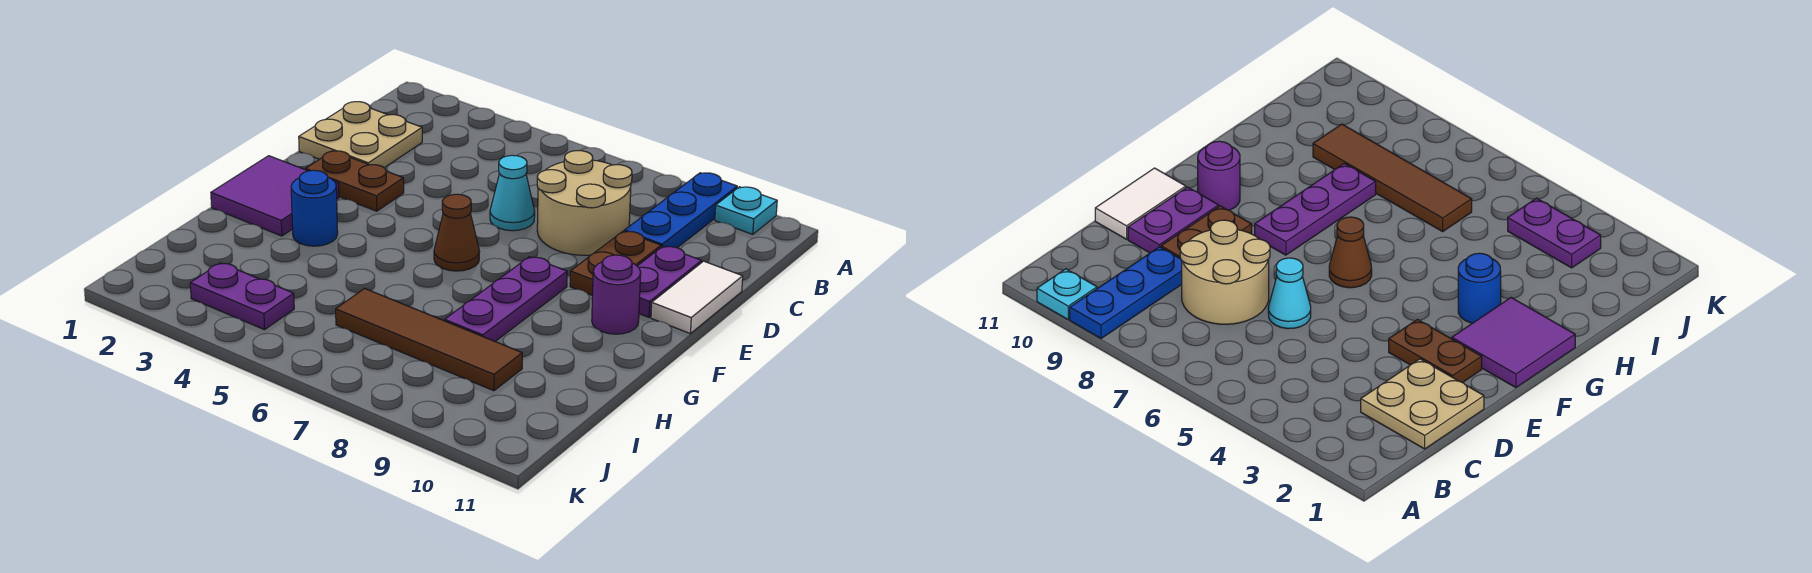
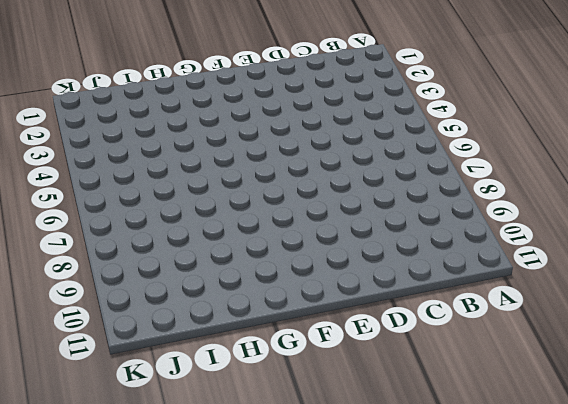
none -> blue plate A9:C9 level 1
none -> cyan plate A10 level 1
none -> tan plate C1:D2 level 1

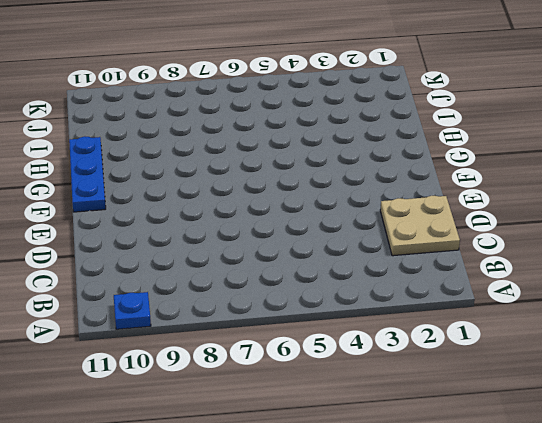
blue plate A10 level 1 -> cyan plate A10 level 1
blue plate F11:H11 level 1 -> blue plate A9:C9 level 1
none -> tan round brick C7:D8 level 1
none -> cyan cone D6 level 1
none -> brown plate D9:E9 level 1

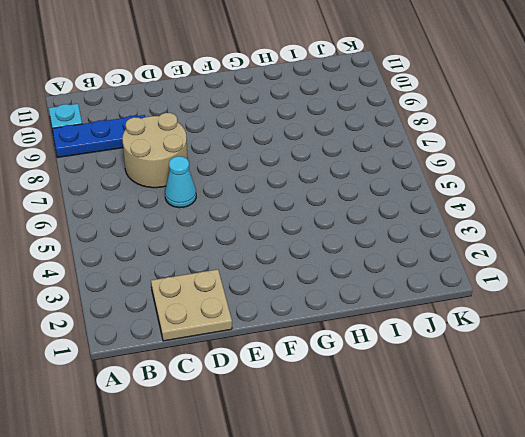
none -> brown plate D9:E9 level 1
none -> purple plate D10:E10 level 1
none -> white tile D11:E11 level 1

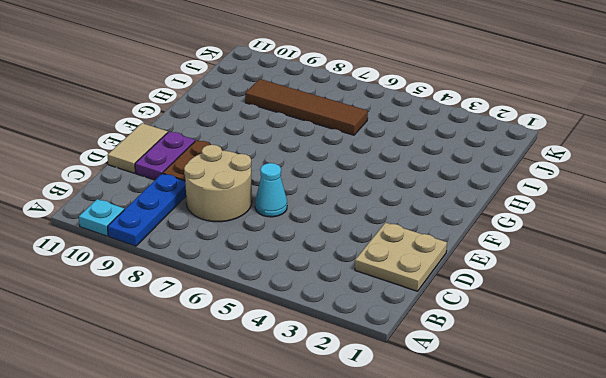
tan tile D11:E11 level 1 -> white tile D11:E11 level 1
none -> brown plate E2:E3 level 1
none -> purple tile F1:G2 level 1
none -> brown cone F6 level 1

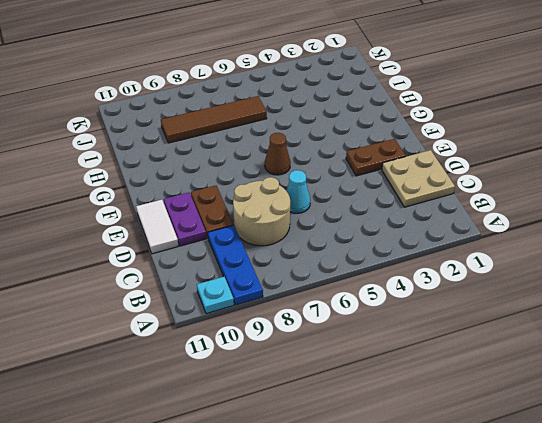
none -> purple tile F1:G2 level 1
none -> purple plate F8:H8 level 1
none -> purple round brick F10 level 1

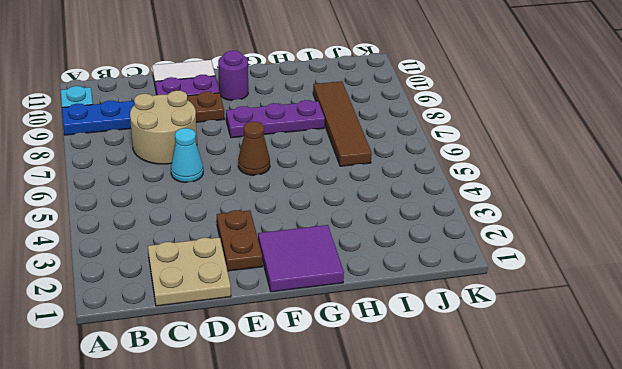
none -> blue round brick G3 level 1
none -> purple plate J3:J4 level 1

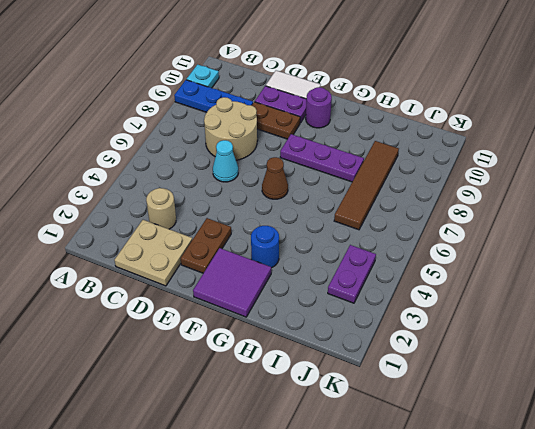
tan round brick C3 level 1 -> none

